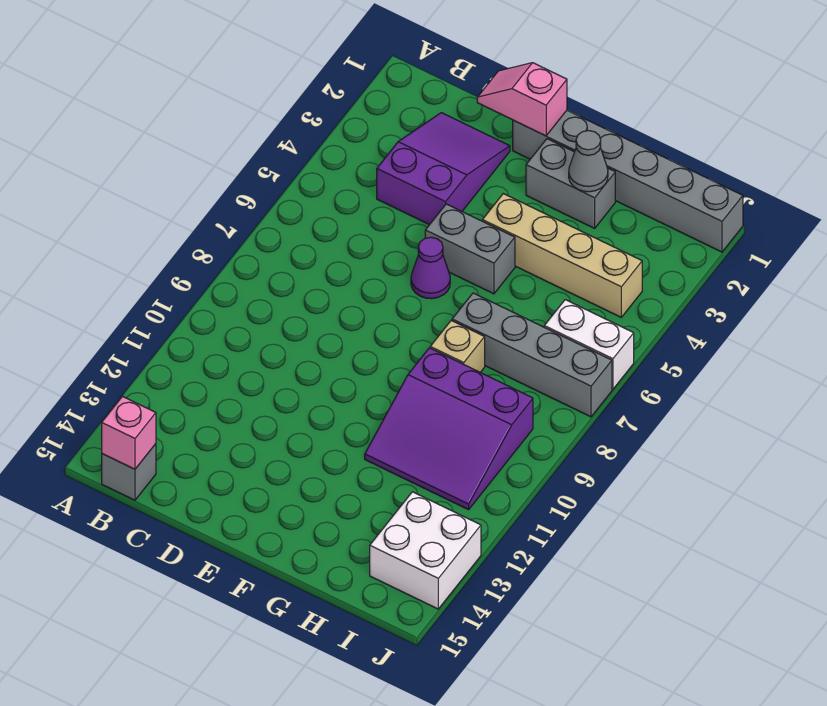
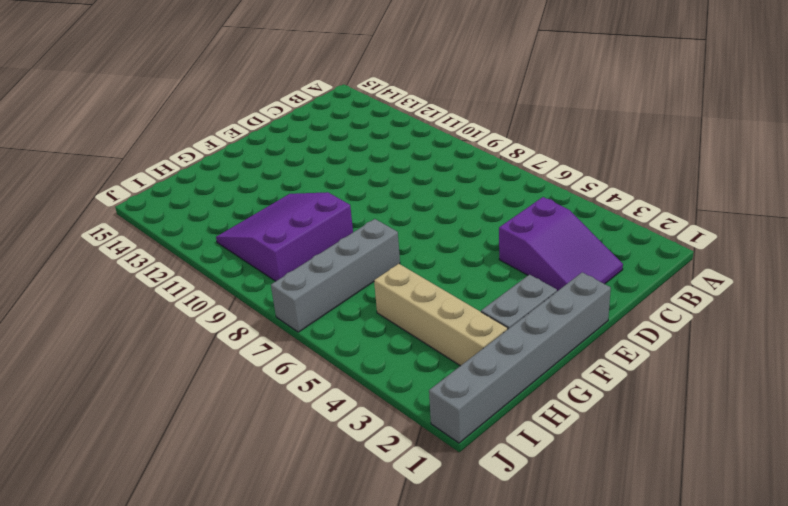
tan brick H2:H5 level 1 -> tan brick F4:I4 level 1
none -> grey brick B15 level 1
none -> grey brick E5:F5 level 1
none -> purple cone E6 level 1

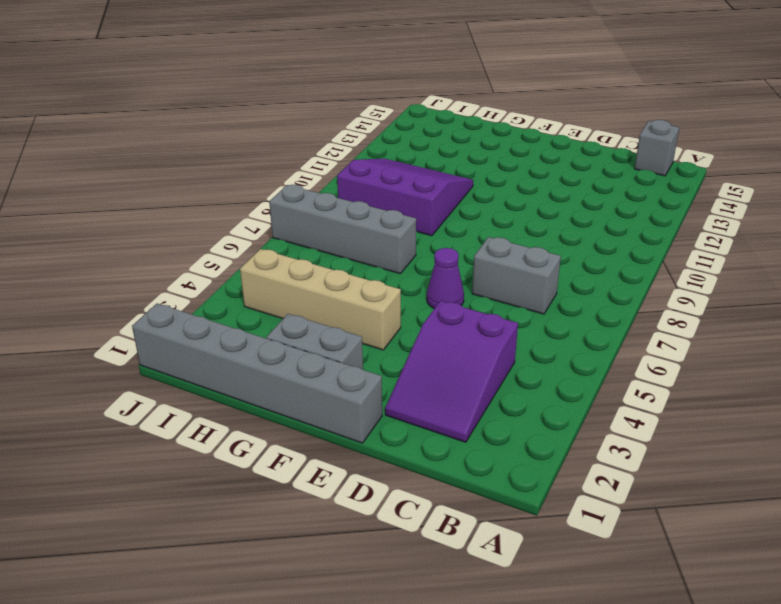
grey brick C7:D7 level 1 -> grey brick E5:F5 level 1
none -> tan brick G8 level 1
none -> white brick I6:J6 level 1
none -> white brick I13:J14 level 1

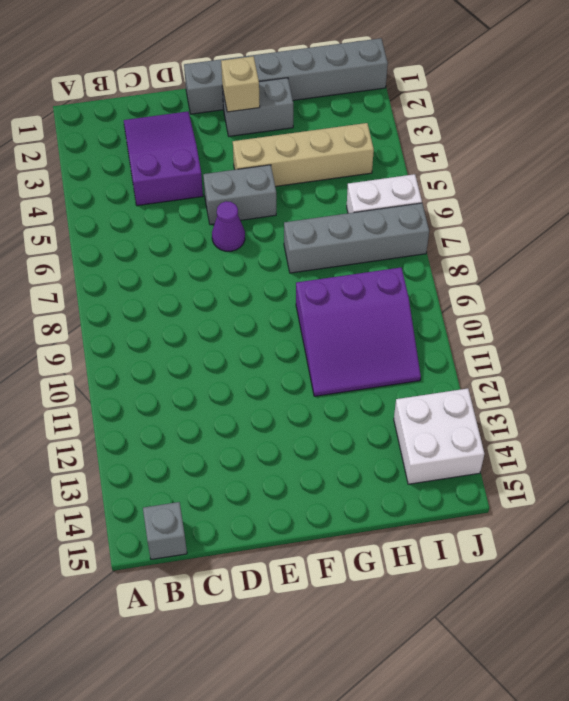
tan brick F2 level 2 -> tan brick G8 level 1
none -> pink brick B15 level 2
none -> pink slope D1:E1 level 2 top E
none -> grey cone G2 level 2

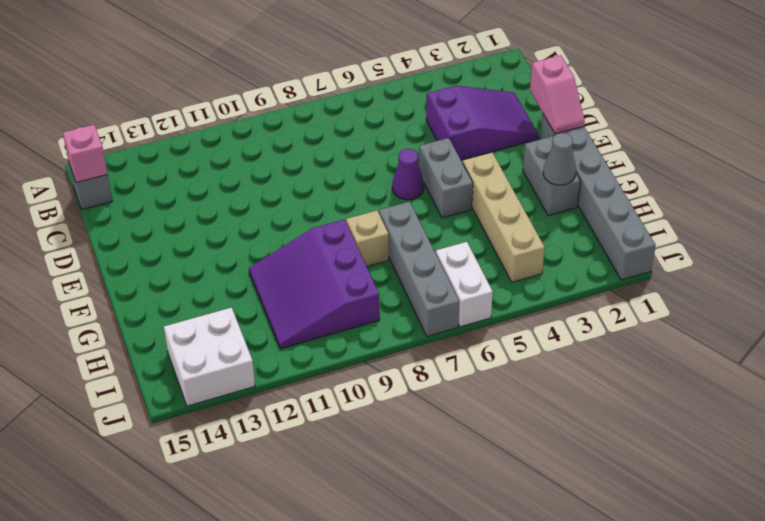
pink slope D1:E1 level 2 top D -> pink slope D1:E1 level 2 top E

